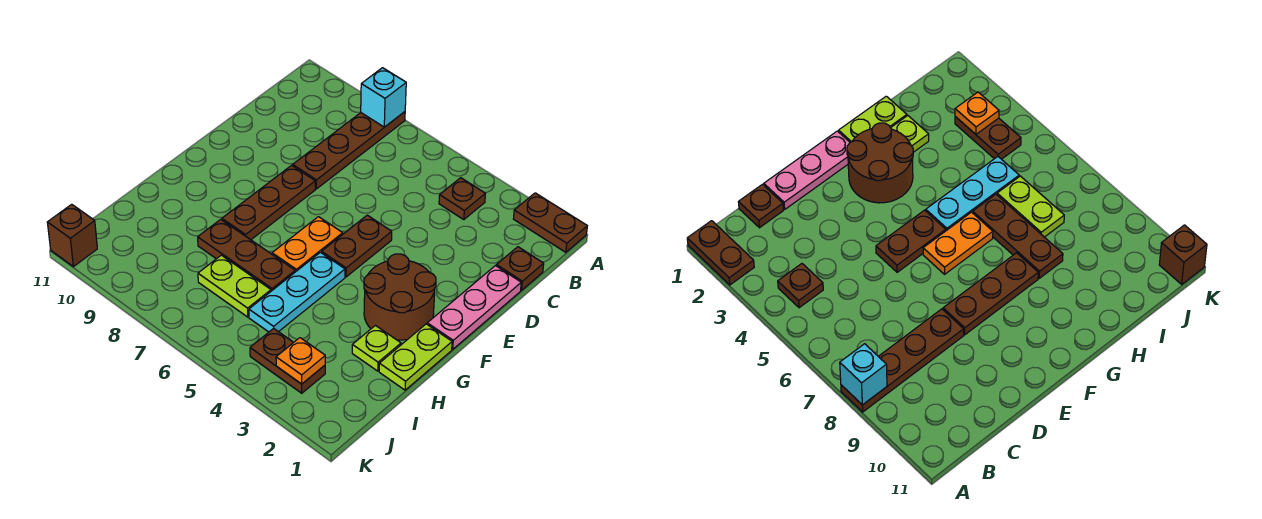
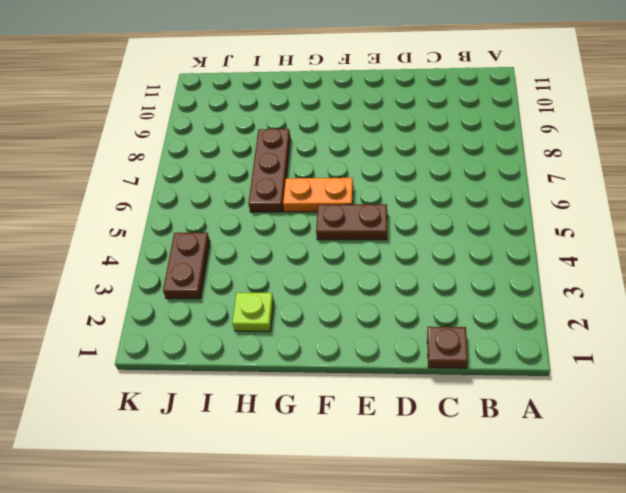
none -> brown plate A1:A2 level 1
none -> brown plate A8:D8 level 1
none -> brown plate B4 level 1

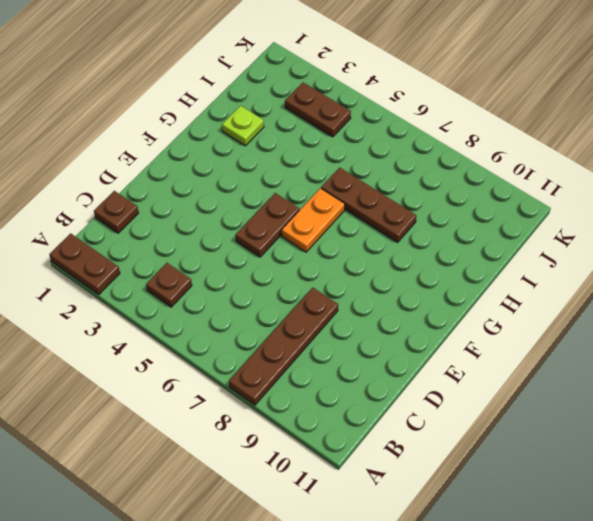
none -> pink plate D1:F1 level 1
none -> brown plate E8:G8 level 1
none -> brown round brick F2:G3 level 1

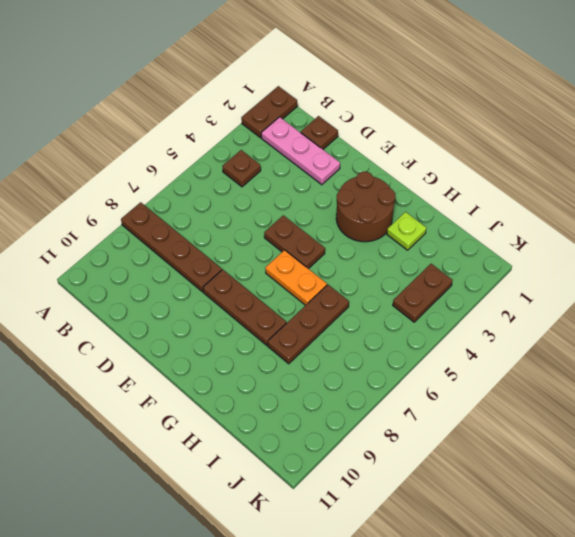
pink plate B2:D2 level 1 -> pink plate D1:F1 level 1
none -> lime plate G1:H1 level 1
none -> cyan plate G5:I5 level 1
none -> lime plate I6:I7 level 1

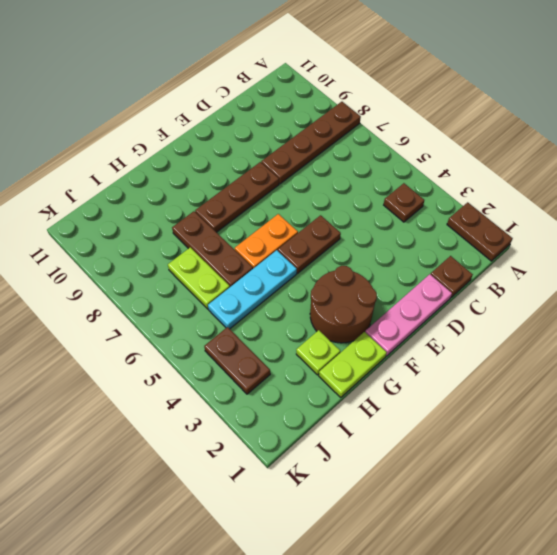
none -> brown brick K11 level 1
none -> cyan brick A8 level 2
none -> orange plate J3 level 2

